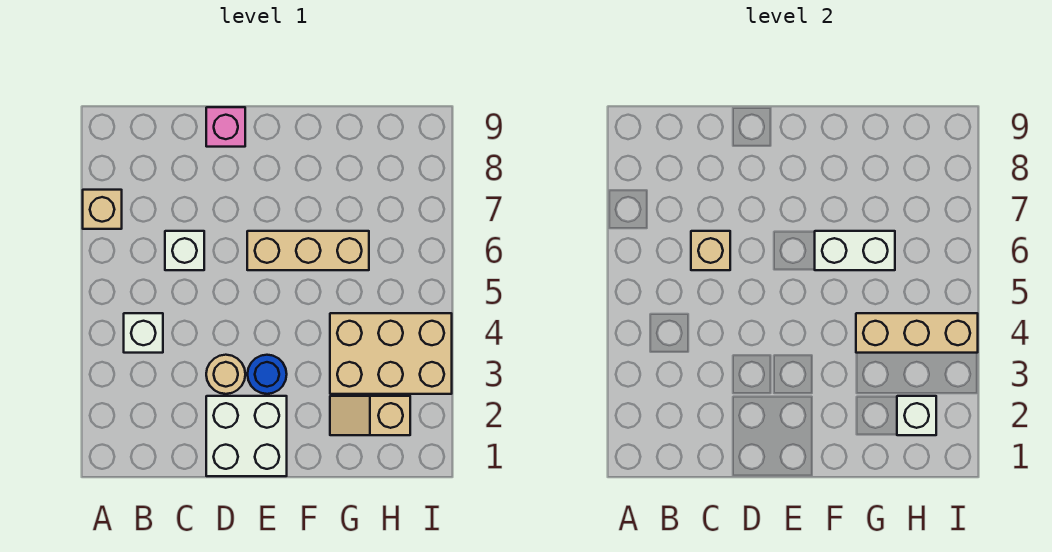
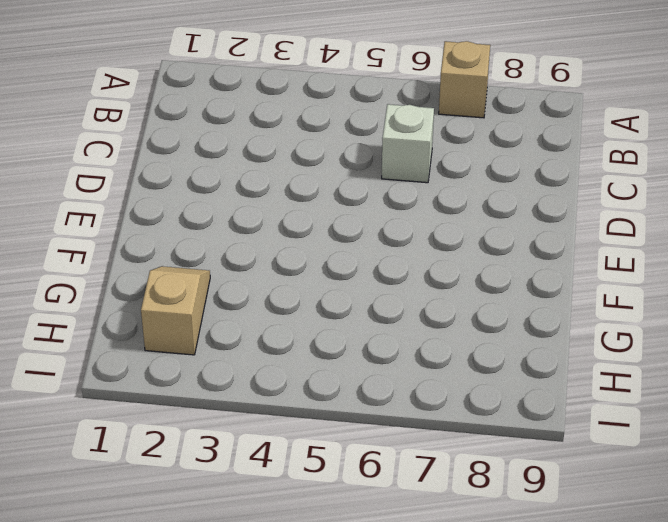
none -> white brick B4 level 1
none -> white brick D1:E2 level 1
none -> tan round brick D3 level 1

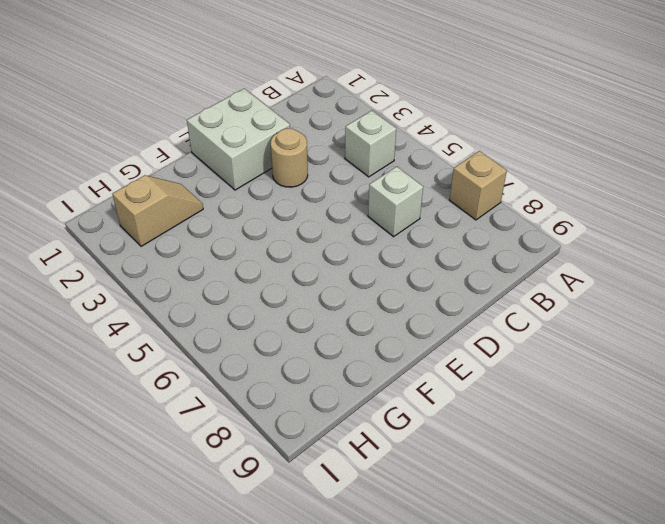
none -> pink brick D9 level 1
none -> blue round brick E3 level 1
none -> tan brick E6:G6 level 1

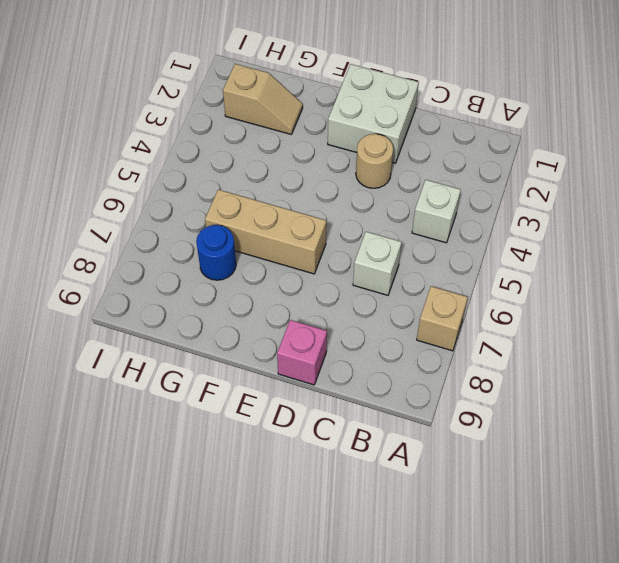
blue round brick G7 level 1 -> blue round brick E3 level 1
none -> tan brick G3:I4 level 1
none -> tan brick C6 level 2
none -> white brick F6:G6 level 2

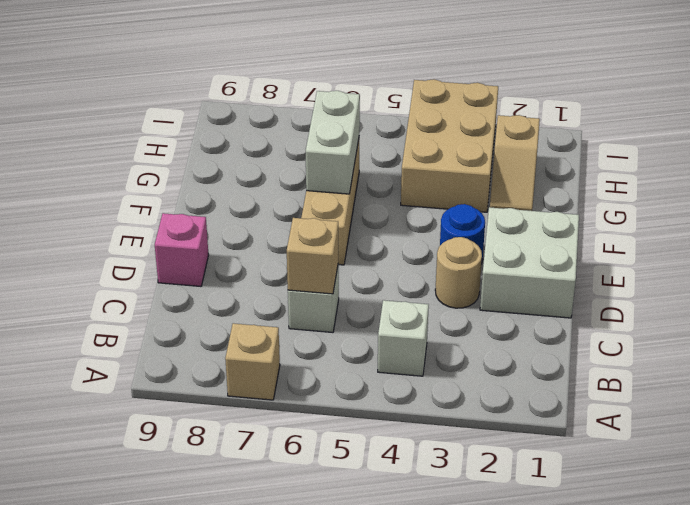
none -> tan brick G4:I4 level 2
none -> white brick H2 level 2

